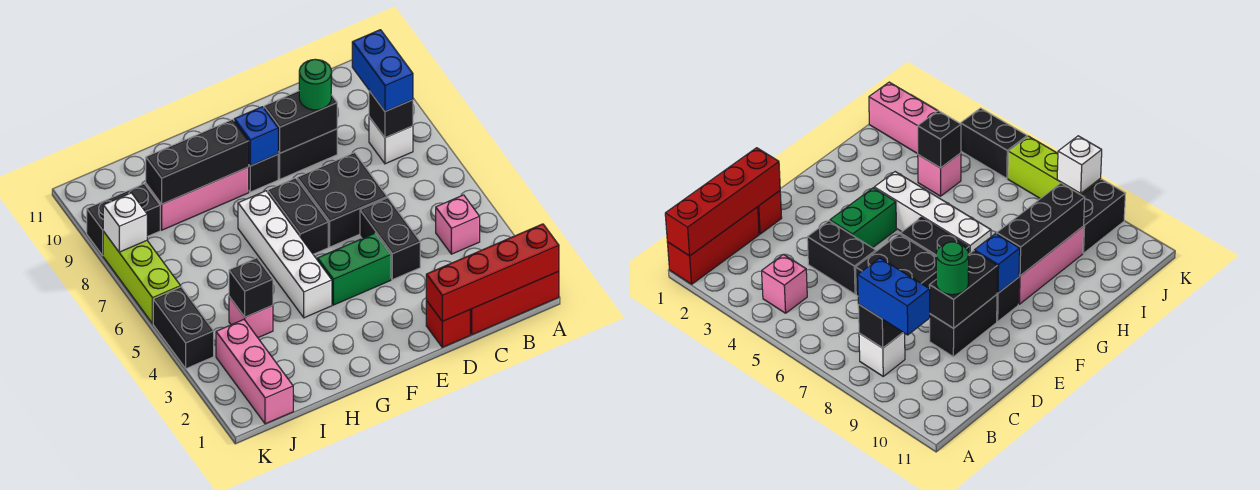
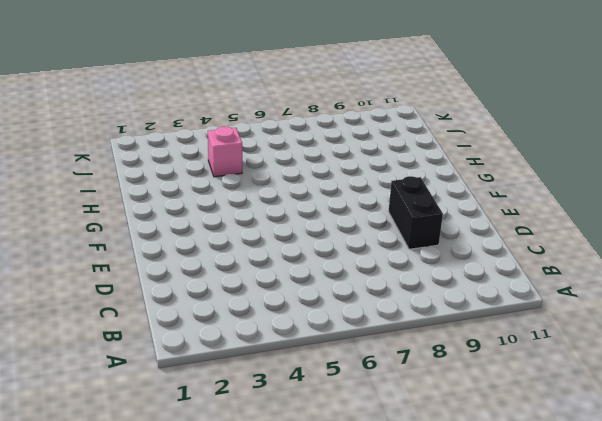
none -> red brick A1:C1 level 1
none -> pink brick B4 level 1
none -> white brick B8 level 1

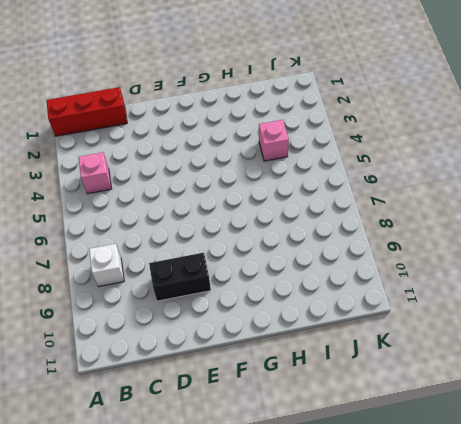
none -> red brick D1 level 1
none -> black brick D4:D5 level 1
none -> black brick D6:E7 level 1

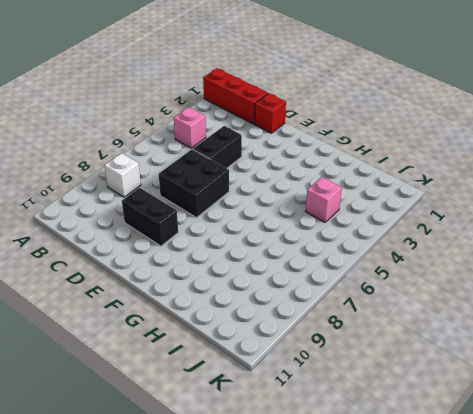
none -> green brick E4:F4 level 1
none -> black brick F6:F7 level 1
none -> black brick F9 level 1

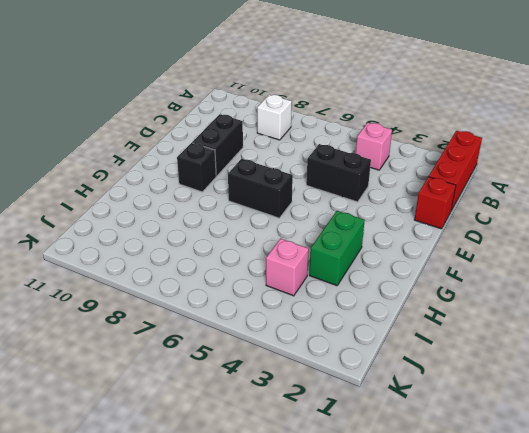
green brick G3:H3 level 1 -> green brick E4:F4 level 1
none -> black brick D6:E7 level 1
none -> white brick G4:G7 level 1
none -> pink brick G9:I9 level 1

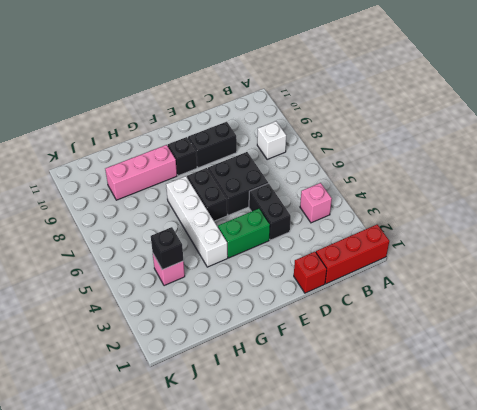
none -> pink brick J1:J3 level 1
none -> black brick J9:K9 level 1
none -> black brick K4:K5 level 1

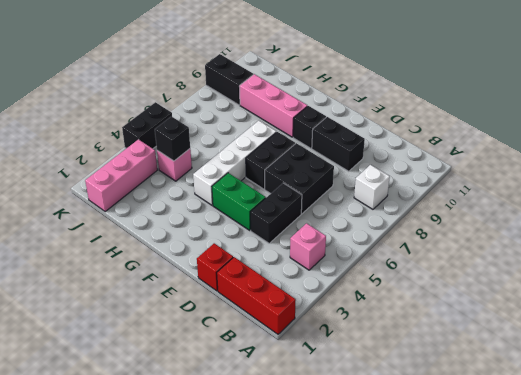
none -> lime brick K6:K8 level 1
none -> red brick A1:D1 level 2
none -> black brick B8 level 2

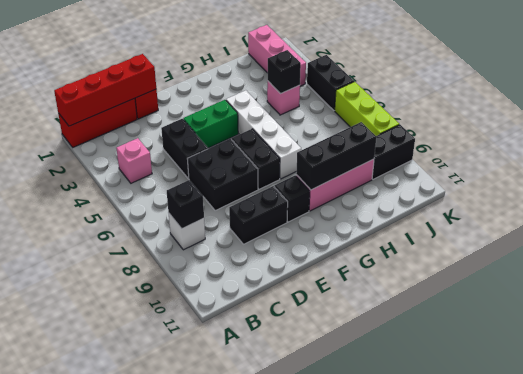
none -> black brick D9:E9 level 2
none -> blue brick F9 level 2
none -> white brick K8 level 2

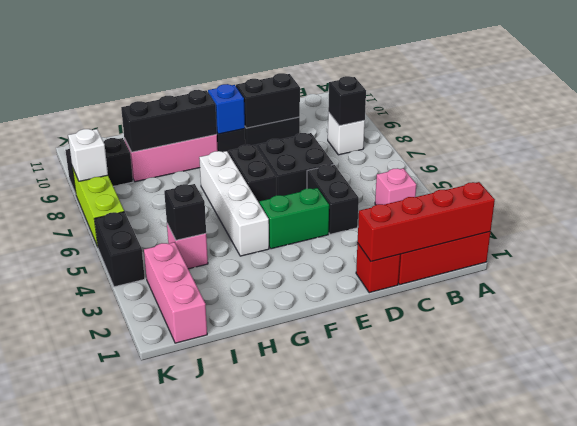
none -> blue brick B8:B9 level 3
none -> green round brick D9 level 3

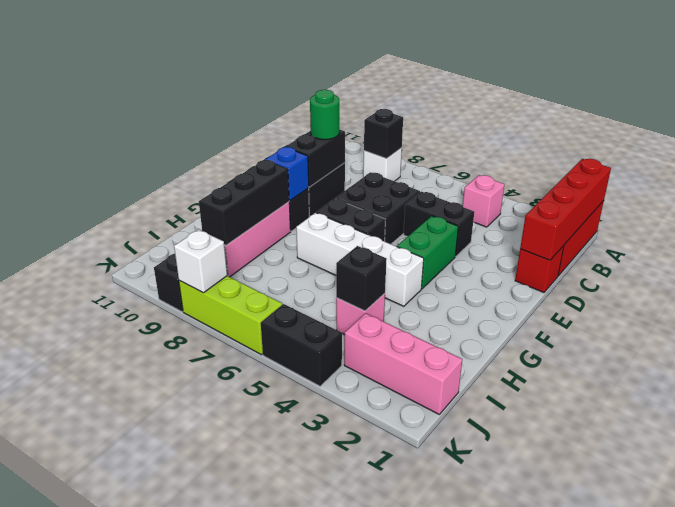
none -> blue brick B8:B9 level 3

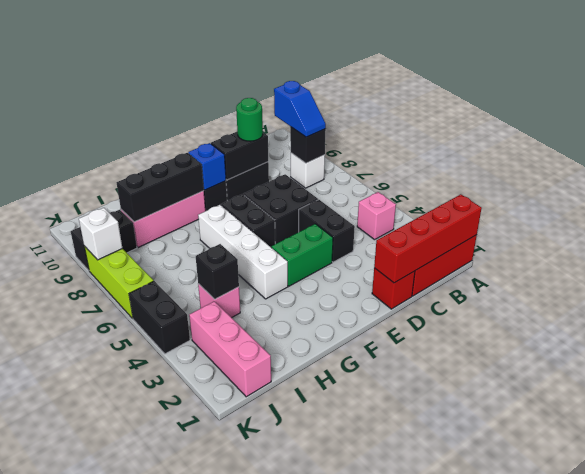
blue slope B8:B9 level 3 top 9 -> blue brick B8:B9 level 3

